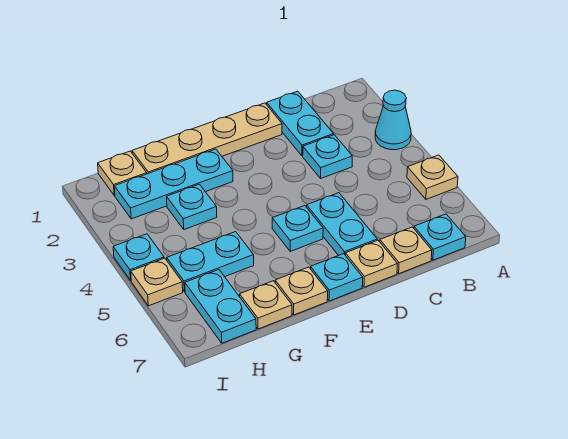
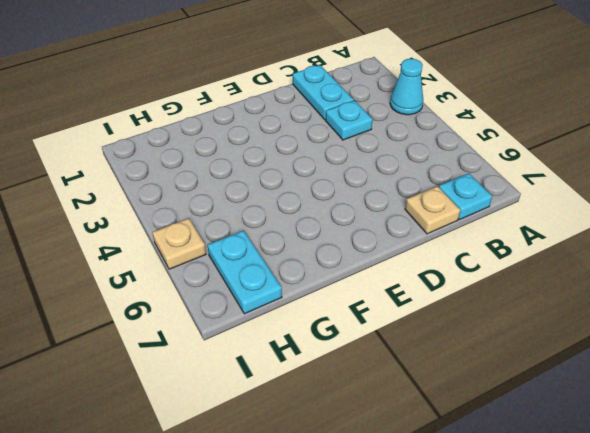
none -> tan plate A5 level 1
none -> tan plate D1:G1 level 1
none -> cyan plate D5:D6 level 1

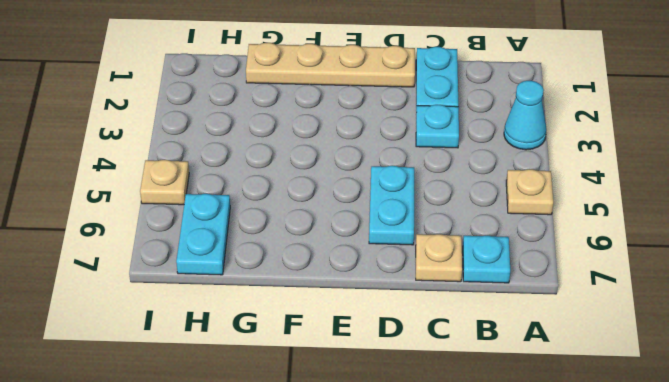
none -> tan plate D7 level 1
none -> cyan plate E5 level 1
none -> cyan plate E7 level 1

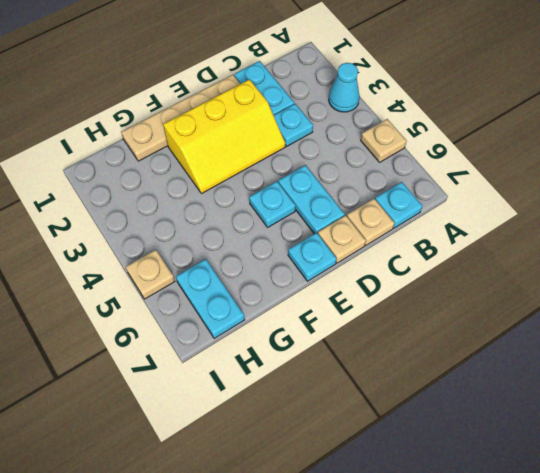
yellow slope D2:F3 level 1 top 2 -> cyan plate F2:H2 level 1
none -> tan plate F7 level 1
none -> cyan plate G3 level 1
none -> cyan plate G5:H5 level 1

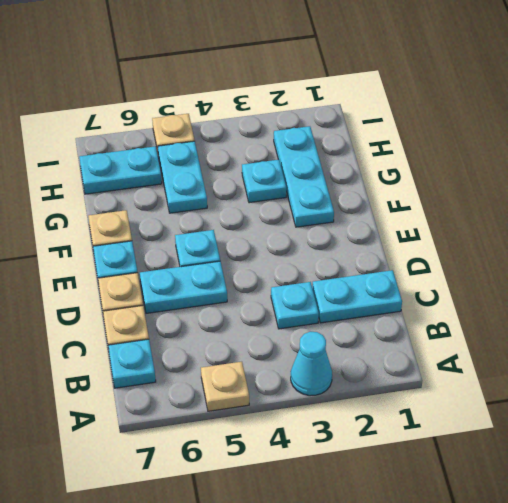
none -> tan plate D1:G1 level 1
none -> tan plate G7 level 1
none -> tan plate H1 level 1

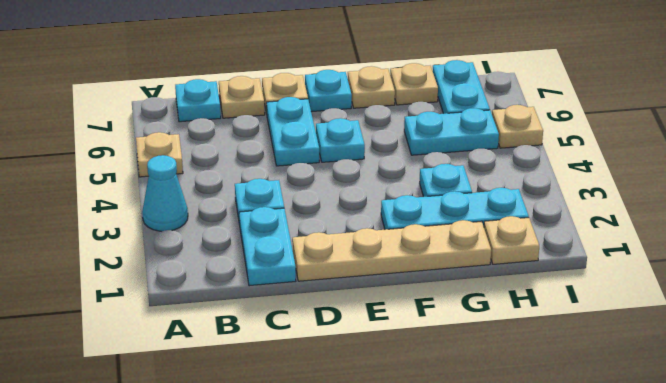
none -> cyan plate I4 level 1

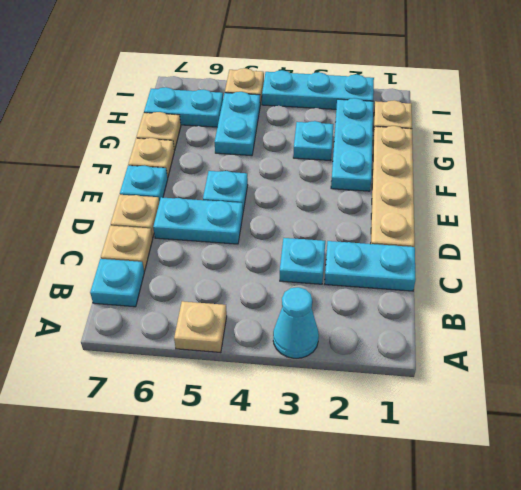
cyan plate I2:I4 level 1 -> cyan plate I4 level 1

